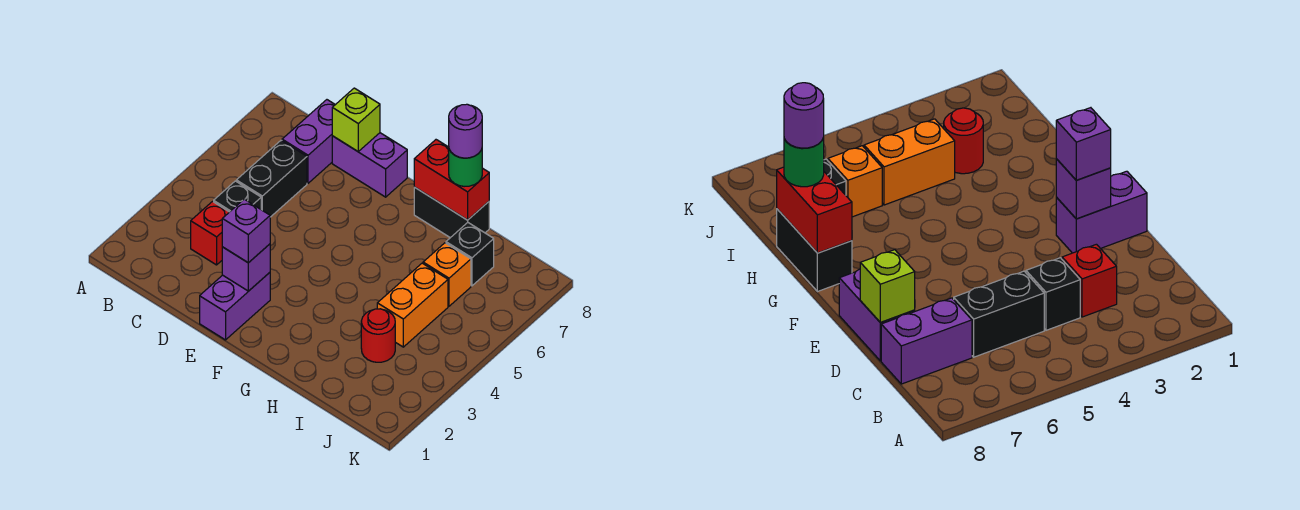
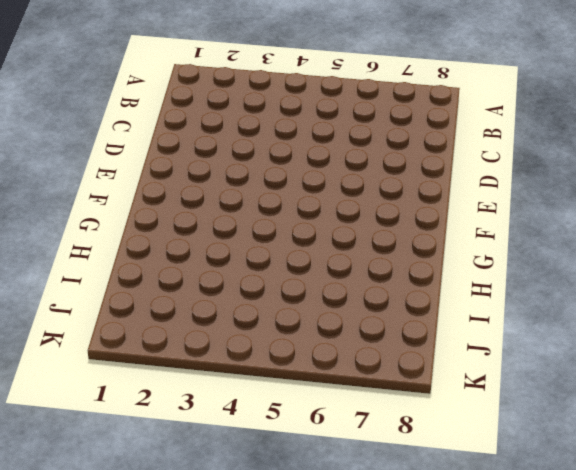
none -> red brick C3 level 1
none -> black brick C4 level 1
none -> black brick C5:C6 level 1

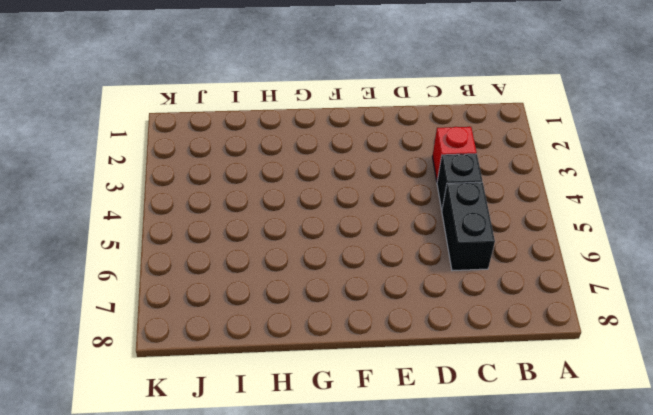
none -> purple brick C7:C8 level 1
none -> purple brick D8:E8 level 1
none -> purple brick E1:E2 level 1

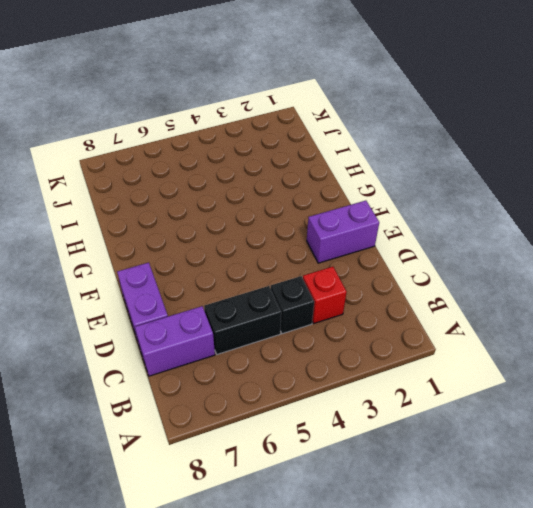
none -> black brick G8:H8 level 1
none -> red round brick I3 level 1
none -> orange brick I4:I5 level 1

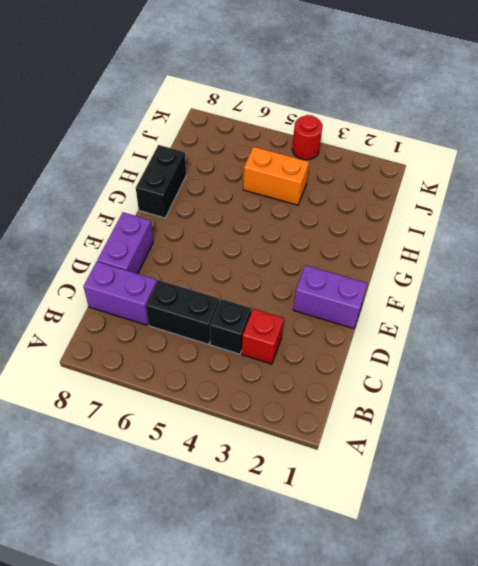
red round brick K4 level 1 -> red round brick I3 level 1
none -> orange brick I6 level 1
none -> black brick I7 level 1
none -> lime brick D8 level 2

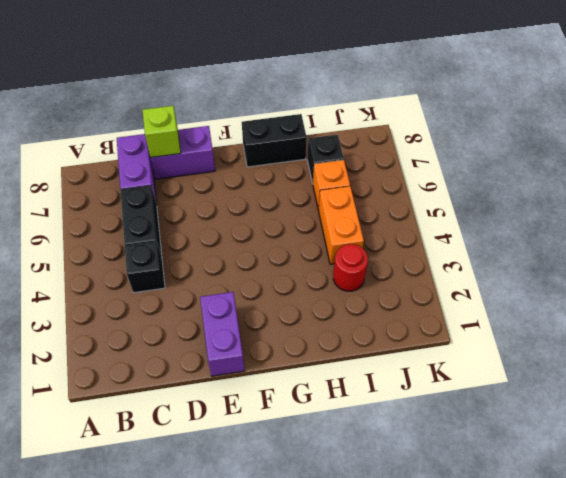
none -> red brick C3 level 1
none -> purple brick E2 level 2
none -> red brick G8:H8 level 2

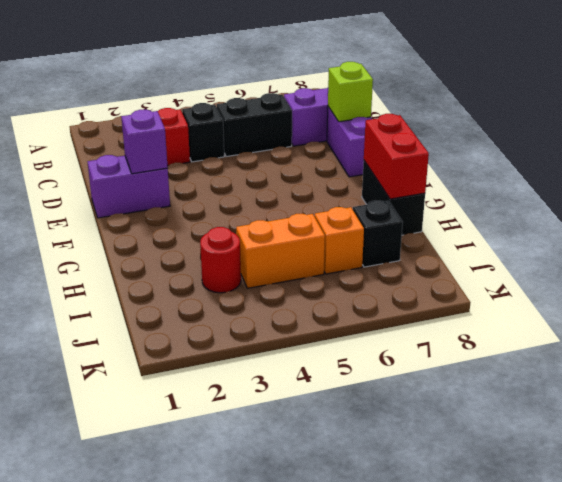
none -> purple brick E2 level 3
none -> green round brick H8 level 3
none -> purple round brick H8 level 4

